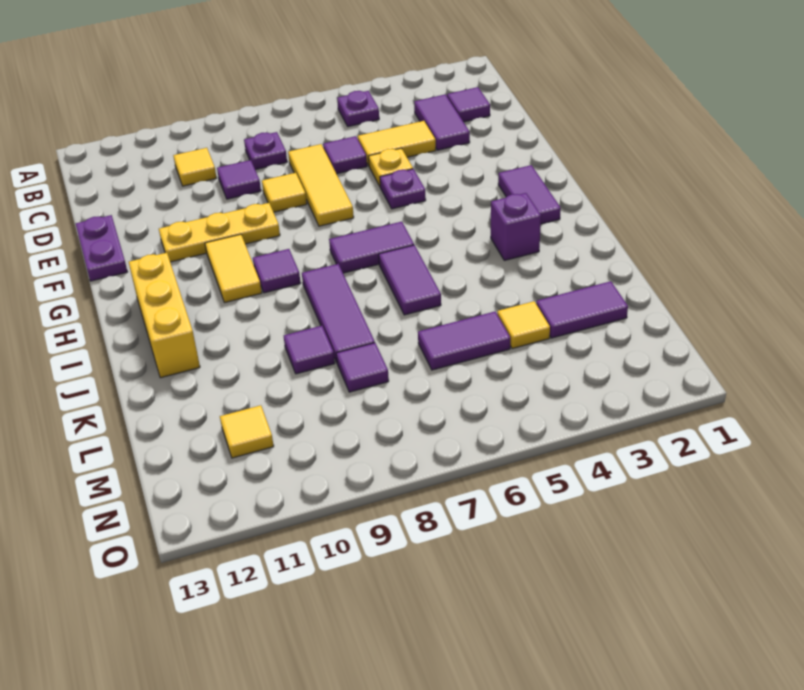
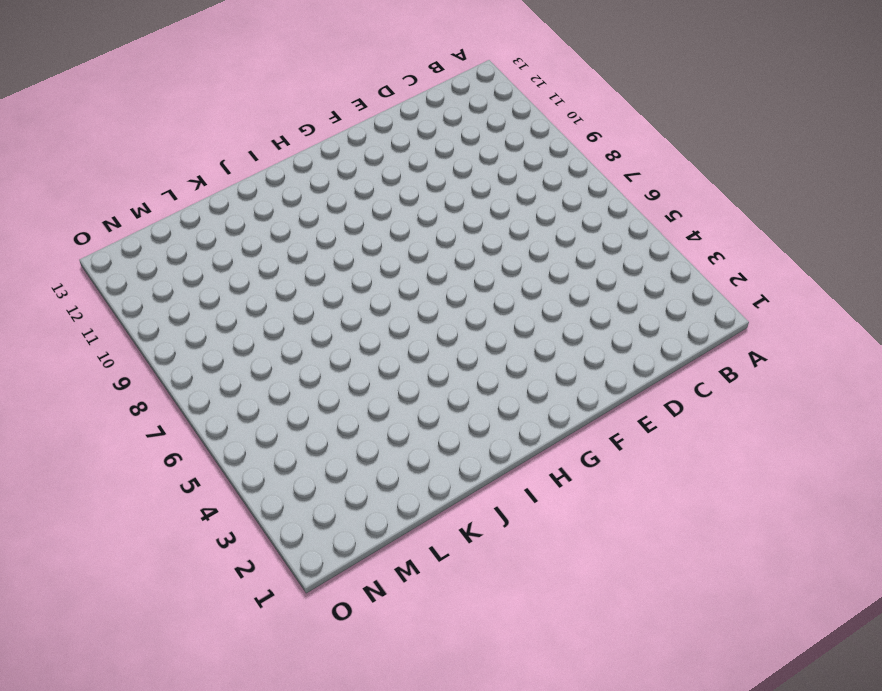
none -> purple plate B5 level 1
none -> purple tile C2 level 1
none -> purple tile C3:D3 level 1

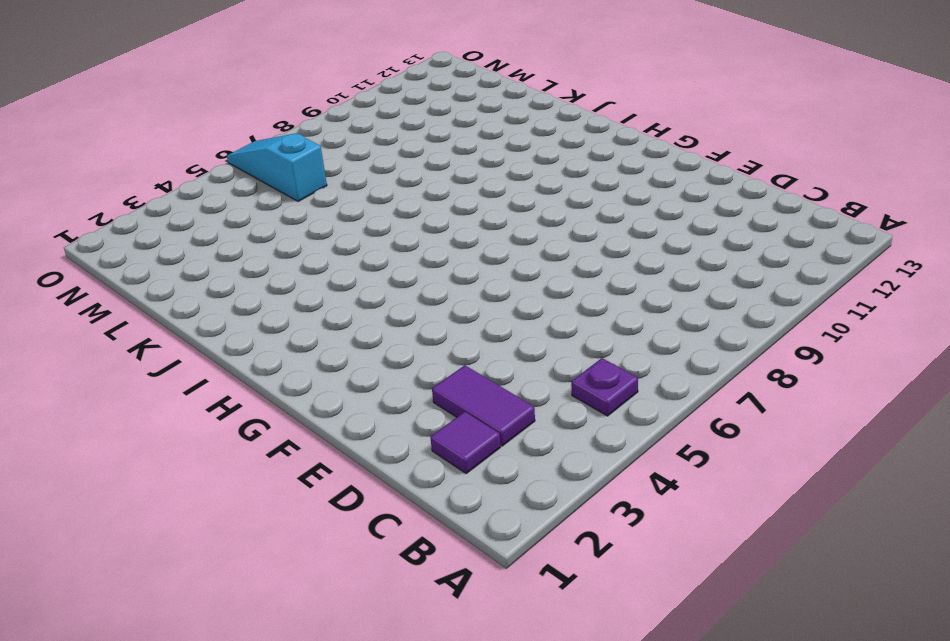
cyan slope M6:O6 level 1 top M -> none
none -> purple plate C8 level 1
none -> yellow tile C10 level 1
none -> yellow tile D4:D5 level 1

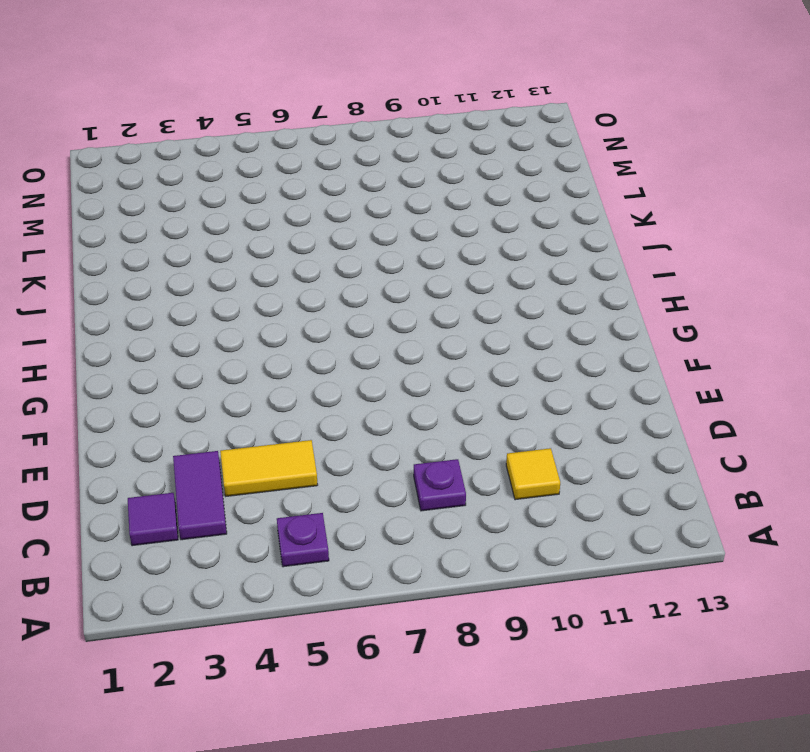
none -> purple tile D6 level 1
none -> yellow tile D7:F7 level 1
none -> purple tile D9 level 1

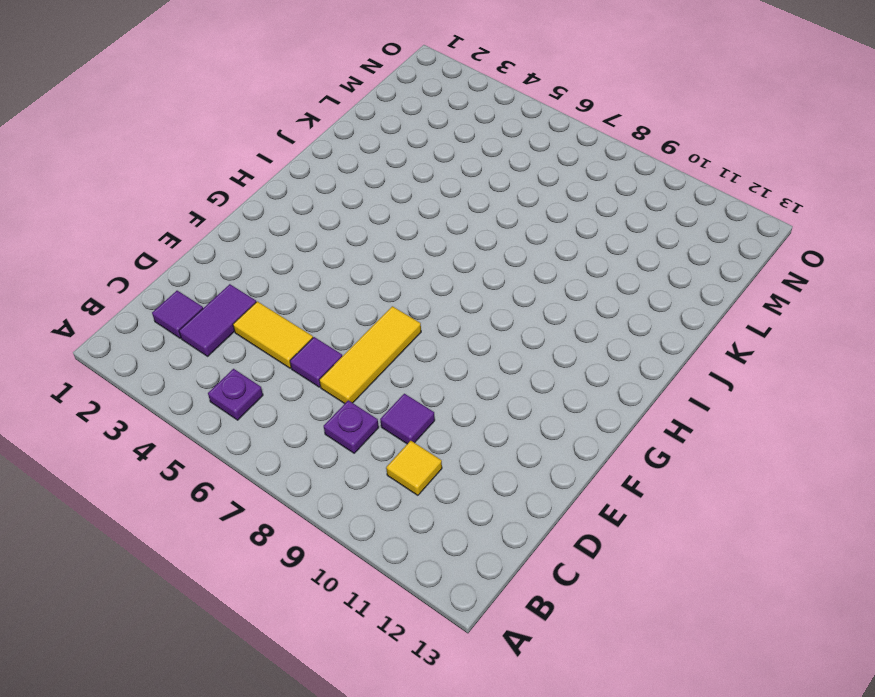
none -> yellow plate E5 level 1
none -> yellow tile E8 level 1
none -> purple plate E13:F13 level 1

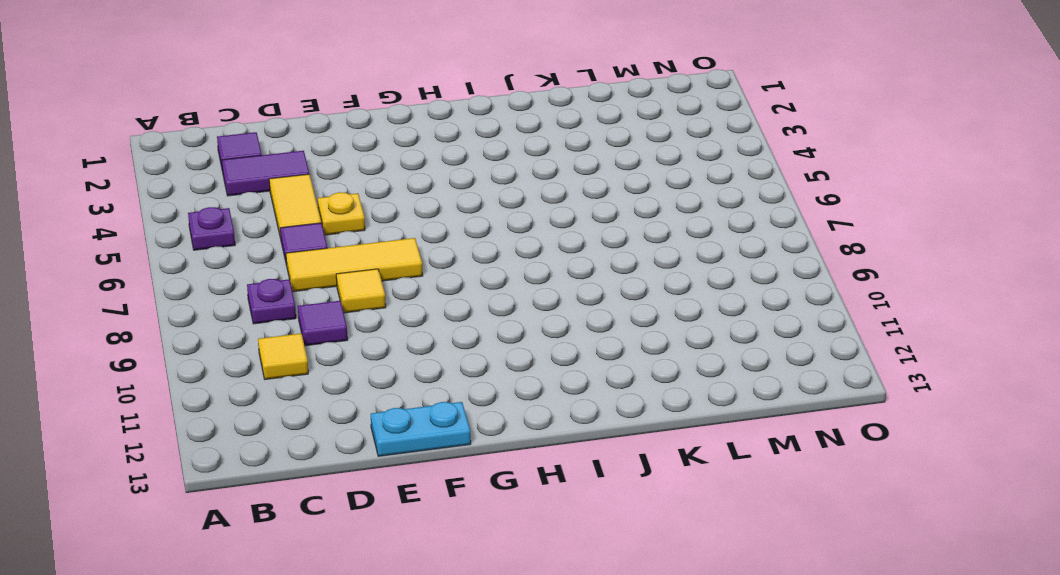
cyan plate E13:F13 level 1 -> purple plate E13:F13 level 1
none -> purple plate F5 level 1
none -> yellow plate F9:F11 level 1
none -> purple tile G2:H2 level 1

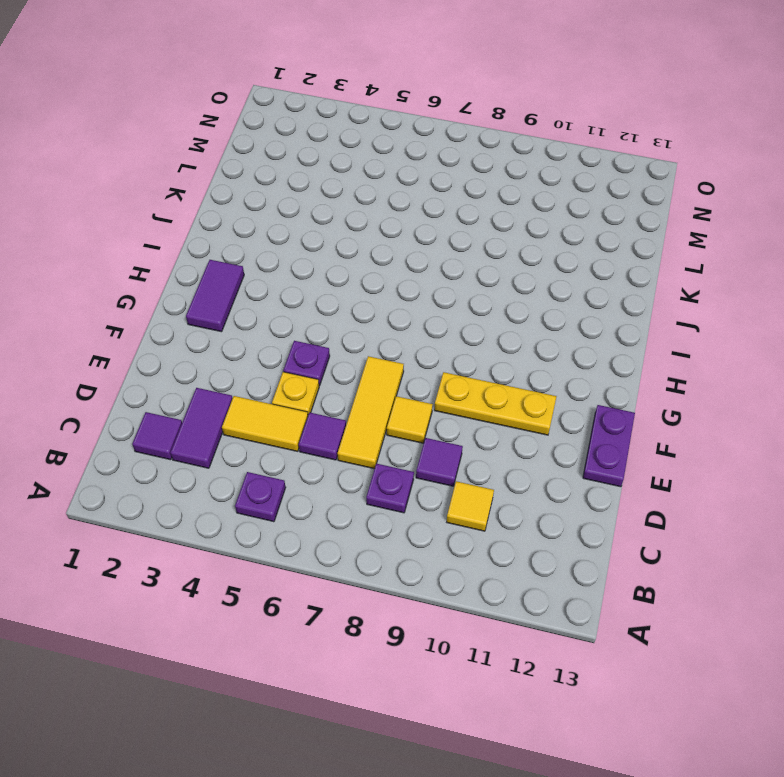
none -> yellow tile G10:H10 level 1
none -> purple tile H6:H7 level 1
none -> purple tile H9 level 1

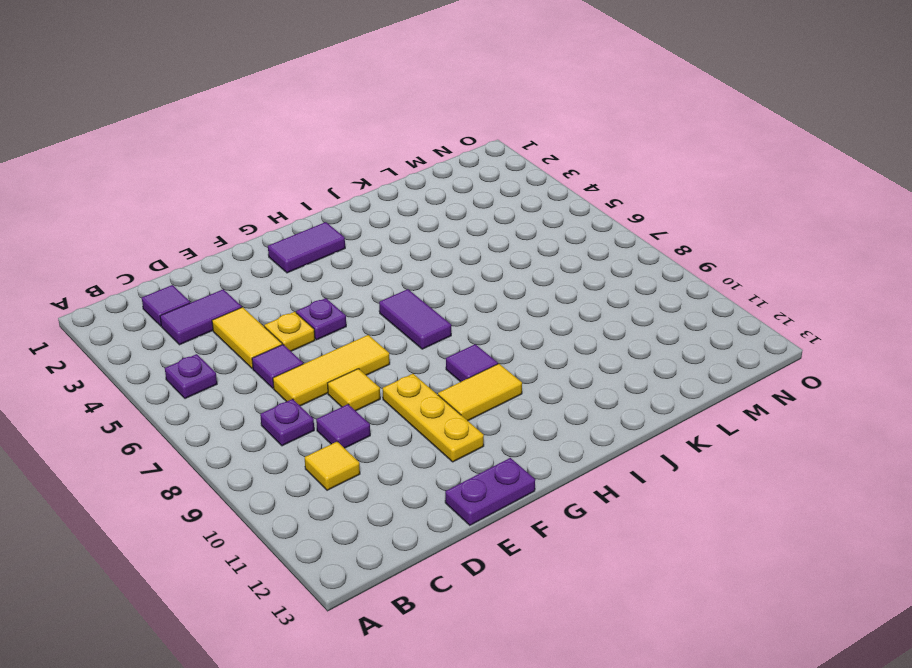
none -> yellow brick H12:J12 level 1
none -> purple brick I3 level 1
none -> purple tile I6:J6 level 1

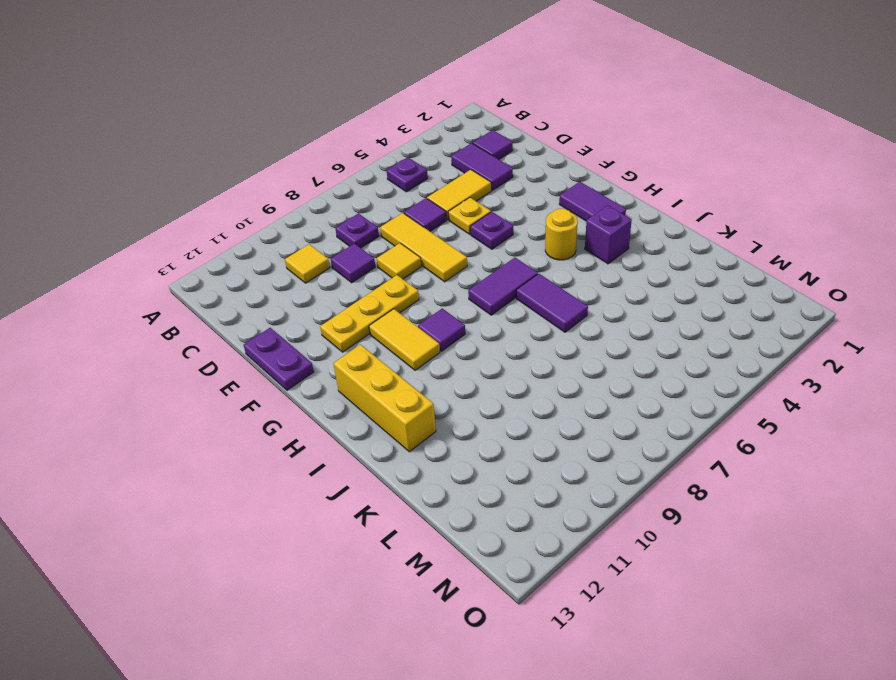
yellow round brick H4 level 1 -> none
none -> purple tile I8:K8 level 1
none -> purple tile K9 level 1
none -> purple tile L2:L3 level 1

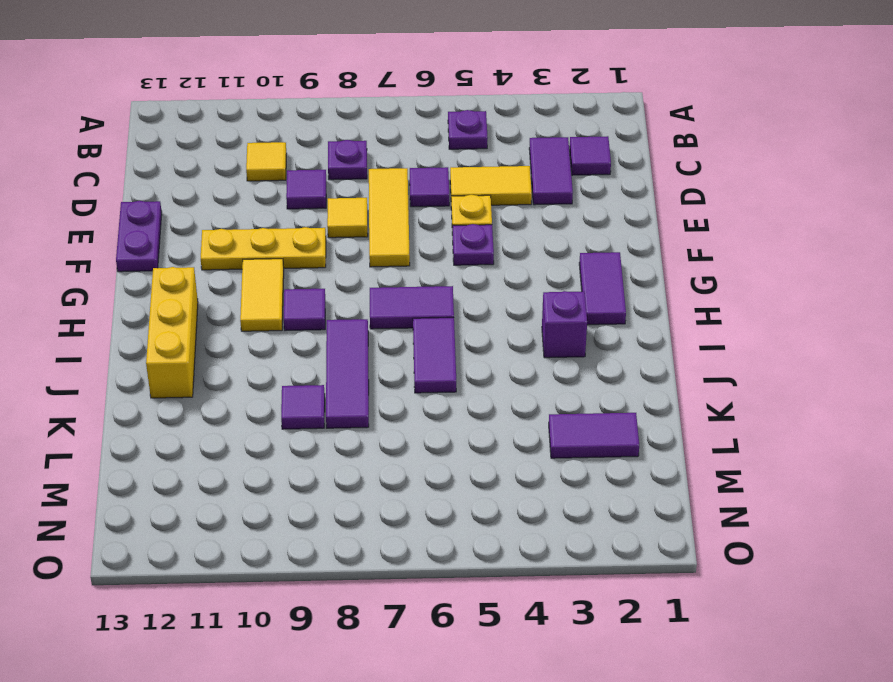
none -> yellow tile L4 level 1
none -> purple tile L5:L6 level 1
none -> purple tile L8 level 1

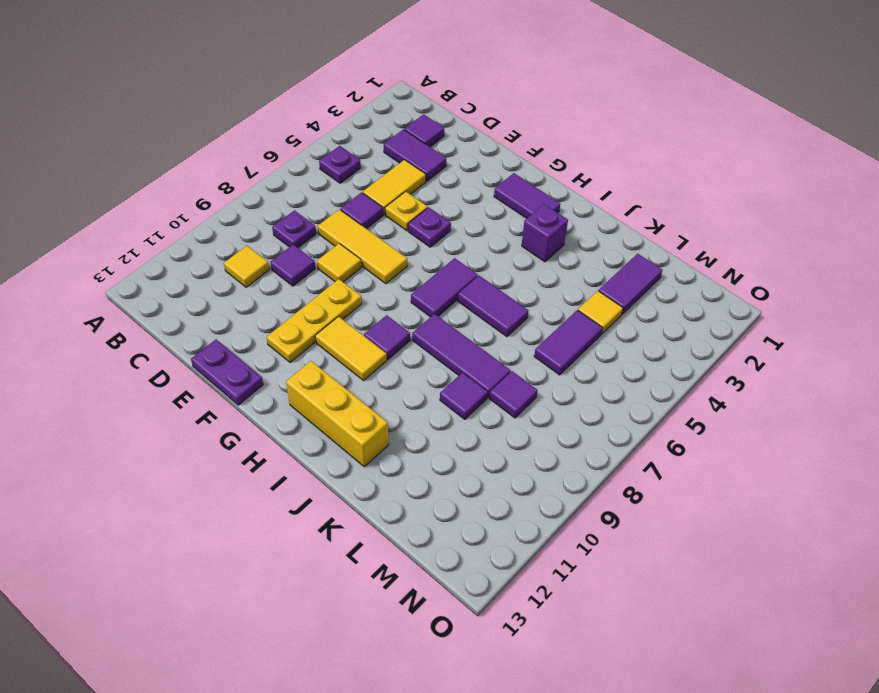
none -> yellow tile M11 level 1

